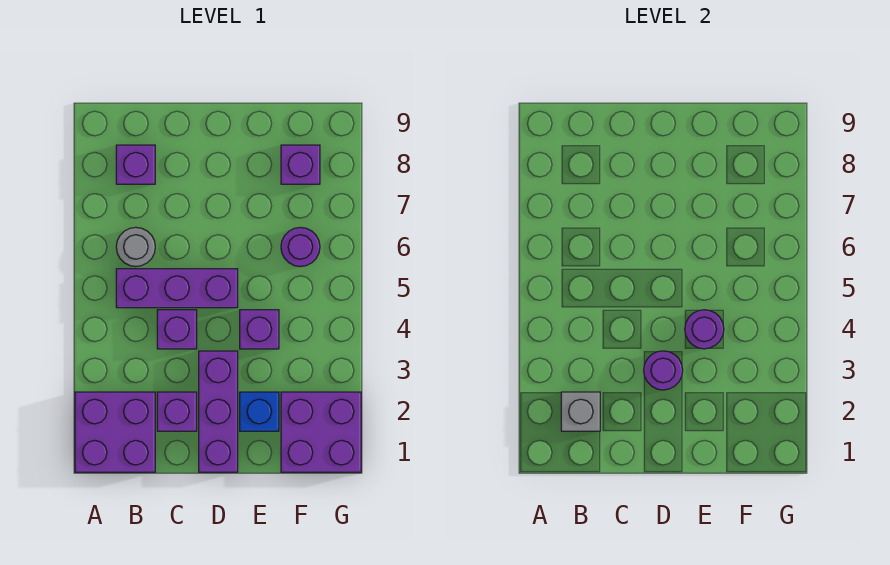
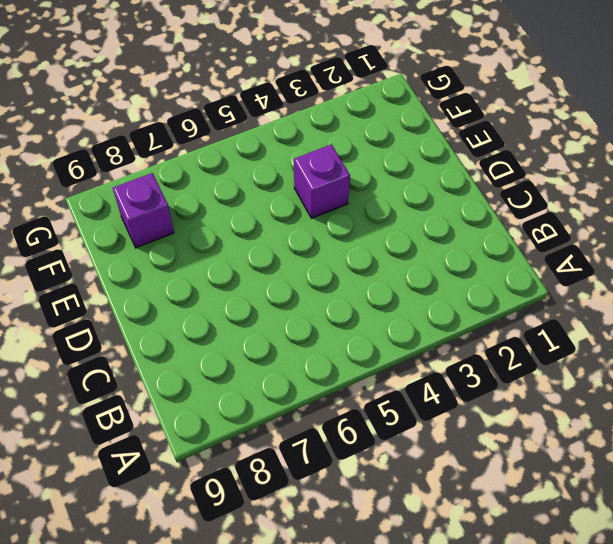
none -> purple brick A1:B2 level 1
none -> purple brick B5:D5 level 1
none -> grey round brick B6 level 1

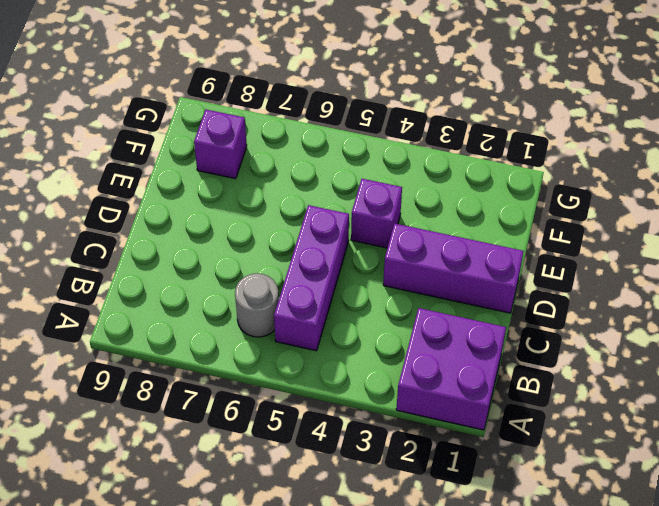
none -> purple brick B8 level 1
none -> purple brick C2 level 1
none -> purple brick C4 level 1

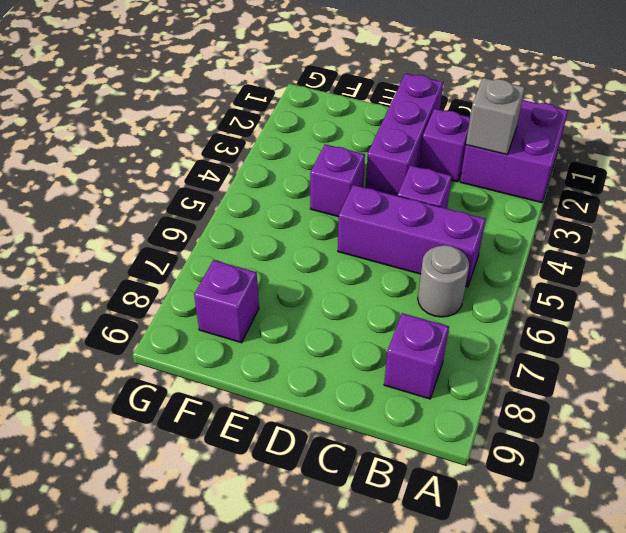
none -> blue brick E2 level 1
none -> purple brick F1:G2 level 1
none -> purple round brick F6 level 1

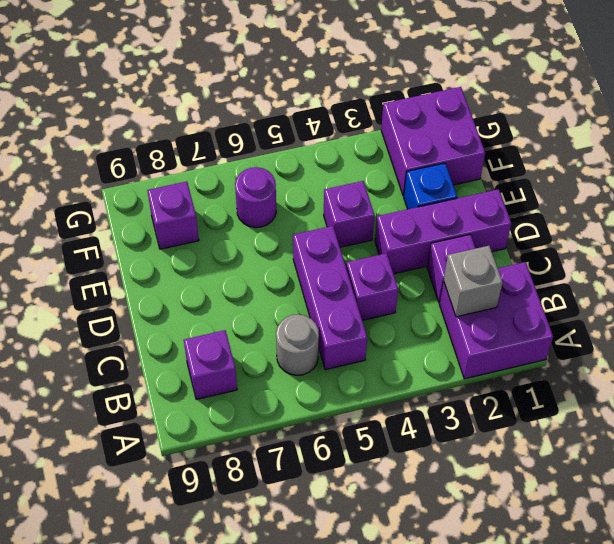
none -> purple round brick D3 level 2
none -> purple round brick E4 level 2

